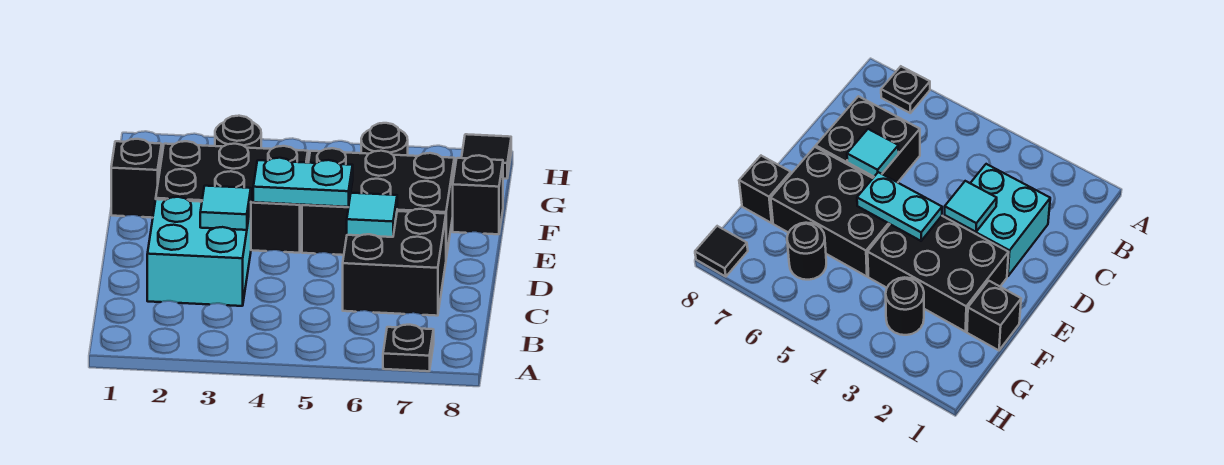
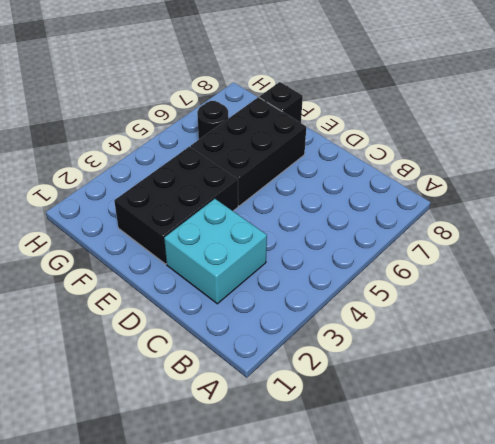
none -> black plate A7 level 1
none -> black brick C6:D7 level 1
none -> black brick F1 level 1

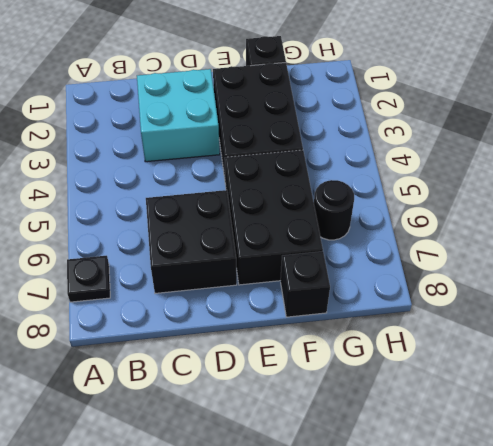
none -> black round brick G3 level 1
none -> black tile H8 level 1
none -> cyan tile D3 level 2

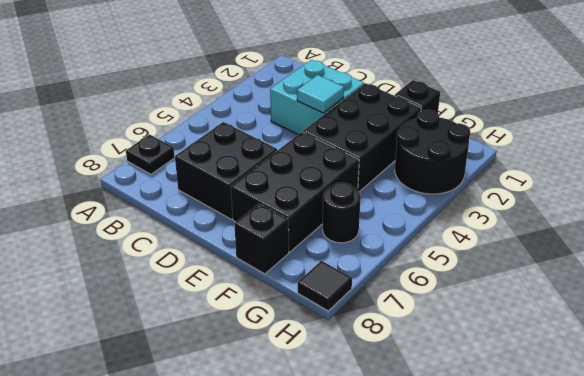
black round brick G2:H3 level 1 -> black round brick G3 level 1
none -> cyan tile D6 level 2
none -> cyan plate E4:E5 level 2

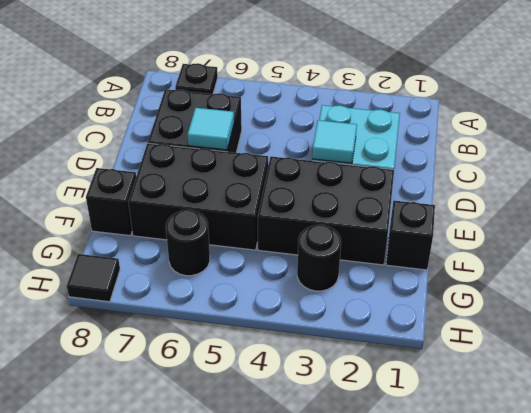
none -> cyan plate E4:E5 level 2

